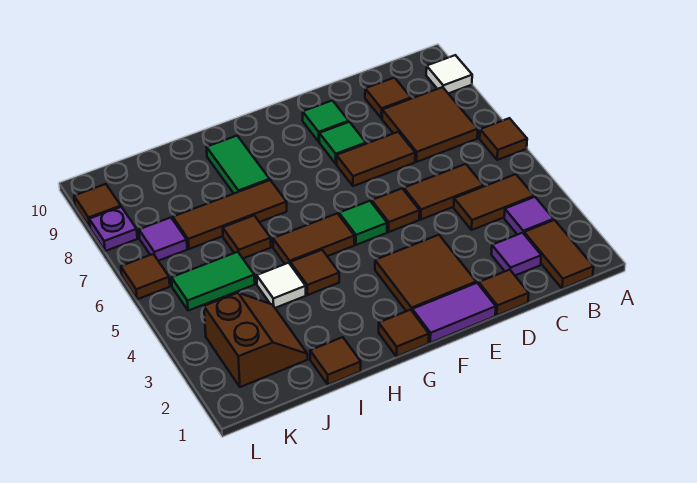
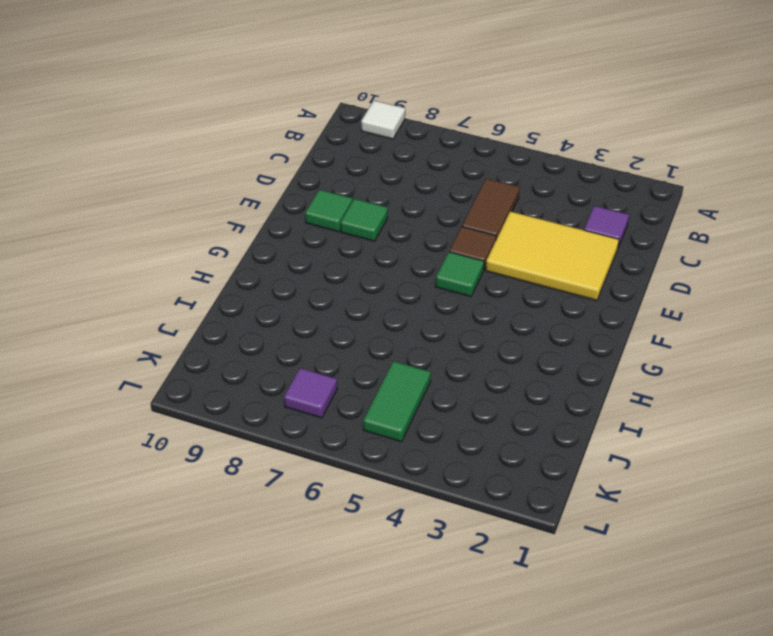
yellow tile D2:E4 level 1 -> brown tile E2:F3 level 1
none -> brown tile A6 level 1
none -> brown tile B1:B2 level 1
none -> purple tile B3 level 1
none -> brown tile B4:C4 level 1

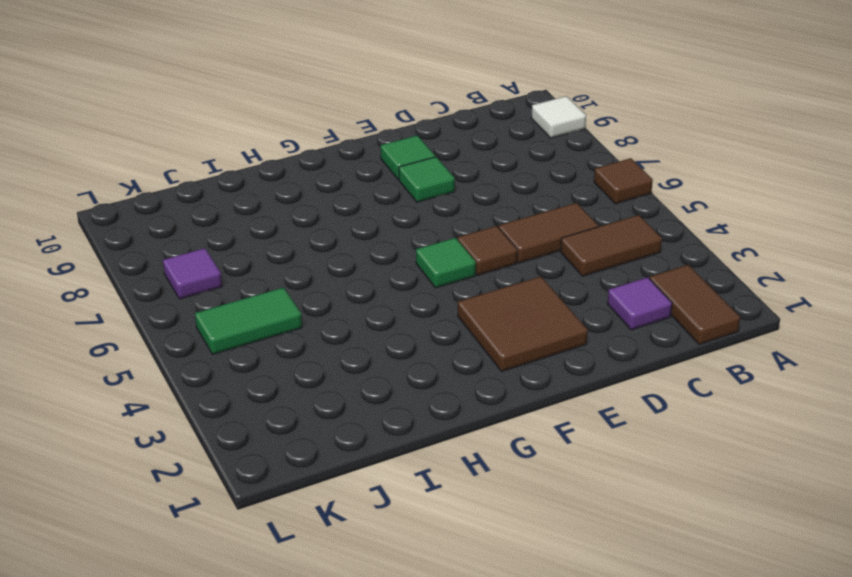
none -> purple tile B3 level 1
none -> brown tile B7:C8 level 1
none -> brown tile C9 level 1
none -> brown tile D1 level 1

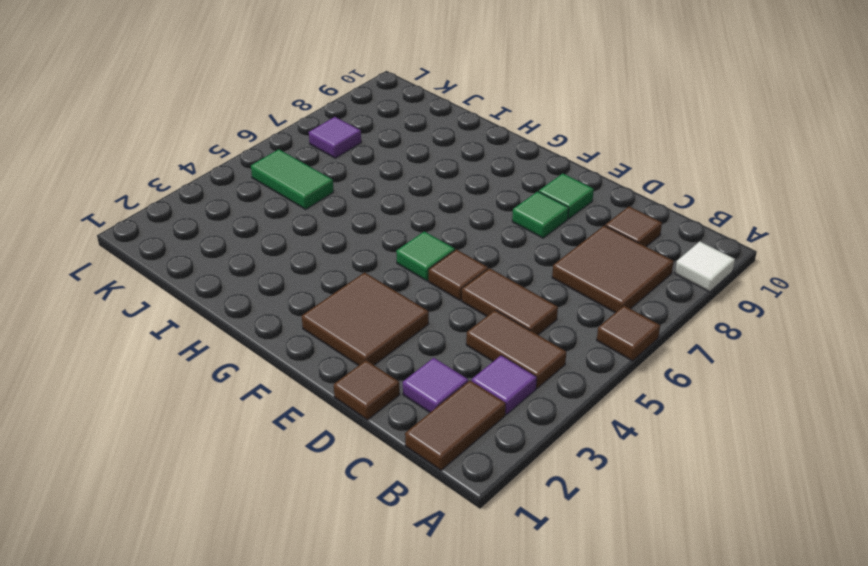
none -> brown tile D7:E7 level 1
none -> purple tile E1:F1 level 1
none -> brown tile G1 level 1
none -> brown tile G5:H5 level 1

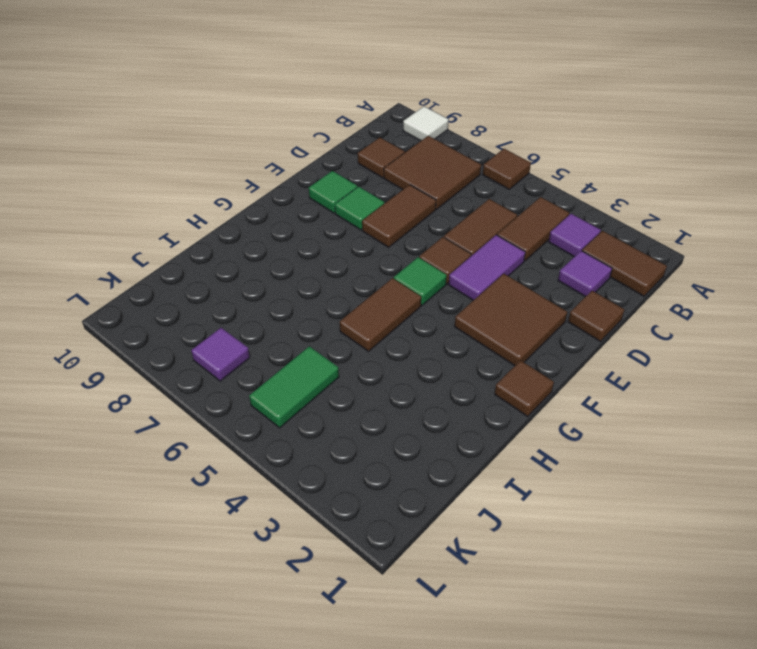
purple tile D4:E4 level 1 -> purple tile E1:F1 level 1
none -> brown tile H4 level 1
none -> brown tile H7:J7 level 1
none -> green tile H8:H9 level 1
none -> brown tile I1 level 1

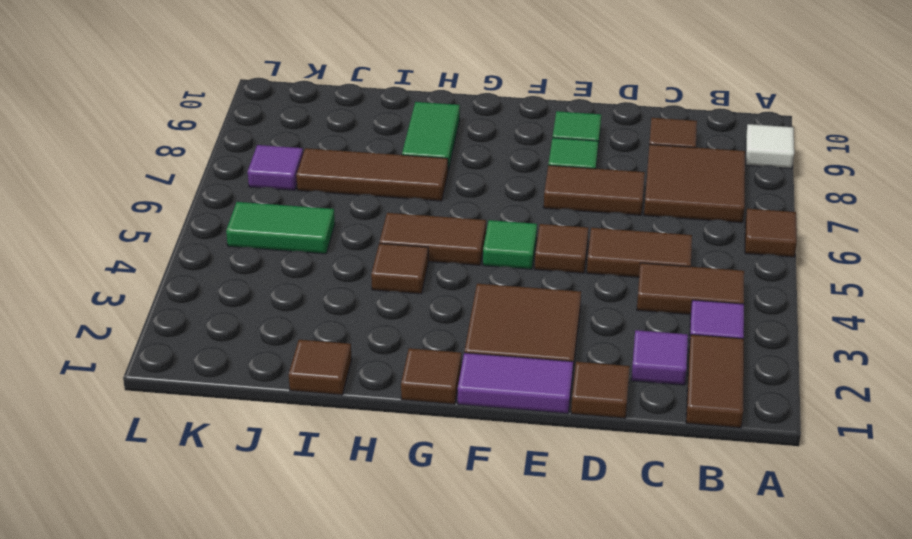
none -> white tile I4 level 1
none -> brown tile I6 level 1
none -> brown slope J2:K3 level 1 top K
none -> brown tile L6 level 1

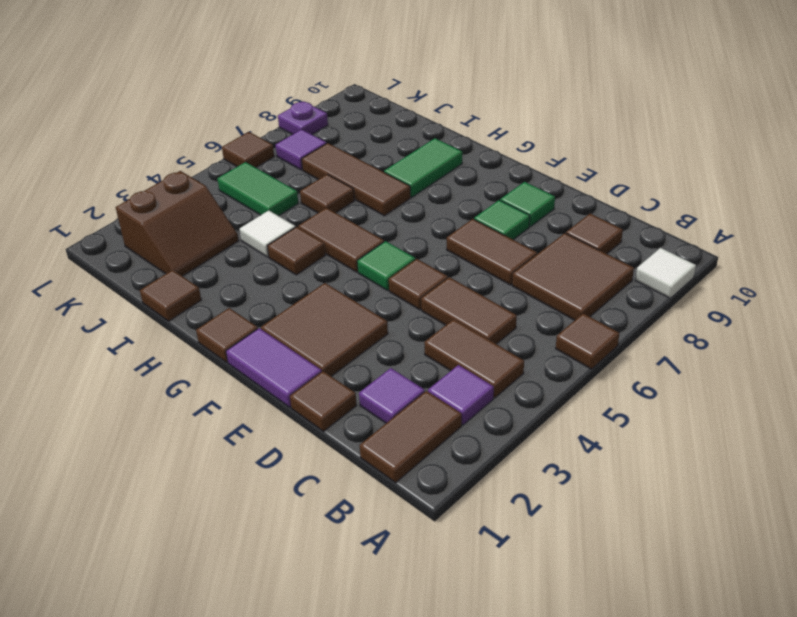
none -> brown tile L9 level 1

